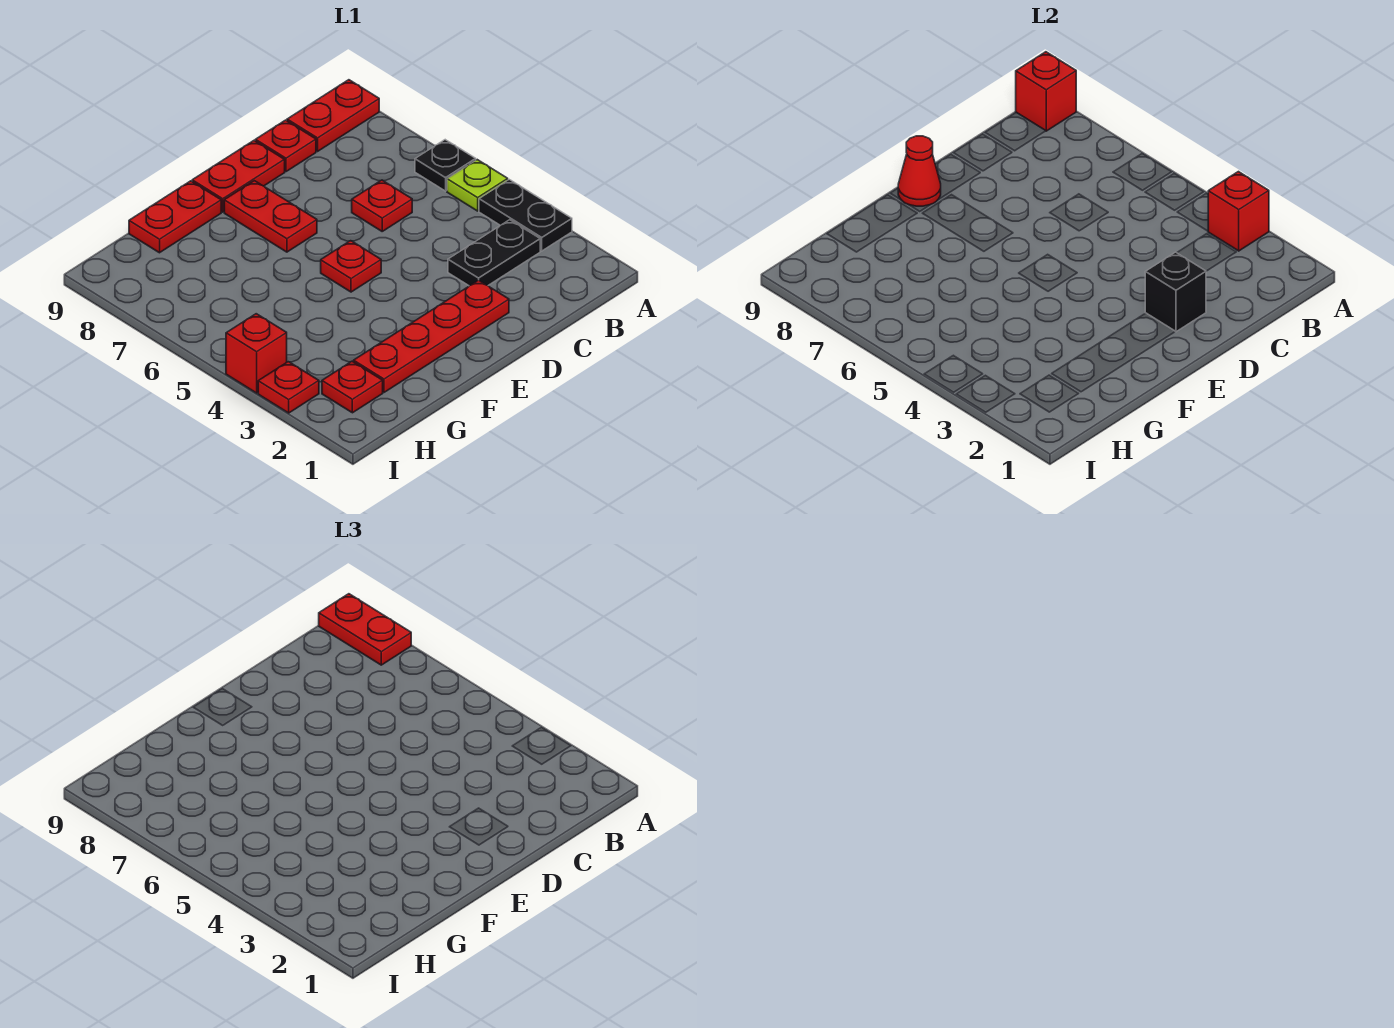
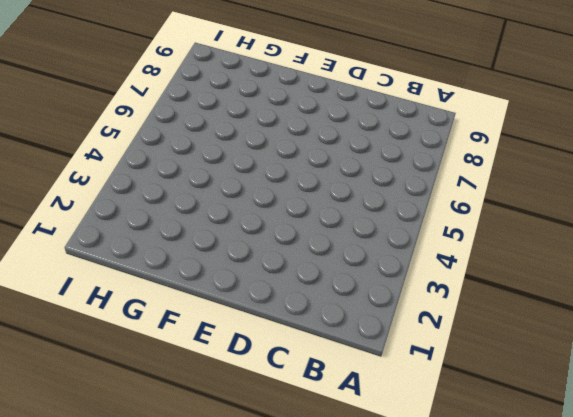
none -> black plate A3:A4 level 1
none -> lime plate A5 level 1
none -> black plate A6 level 1

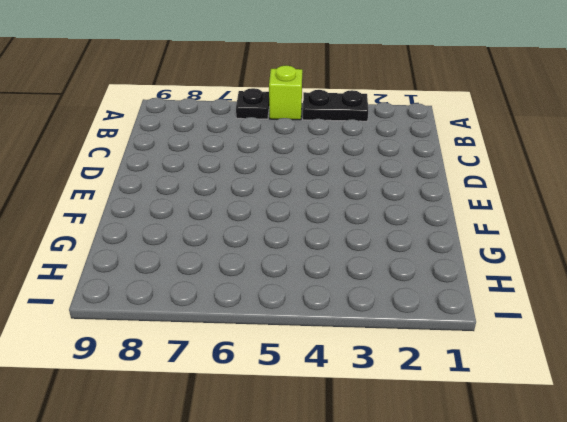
lime brick A5 level 1 -> lime plate A5 level 1
none -> red plate A9:B9 level 1
none -> black plate B3:C3 level 1
none -> red plate C6 level 1

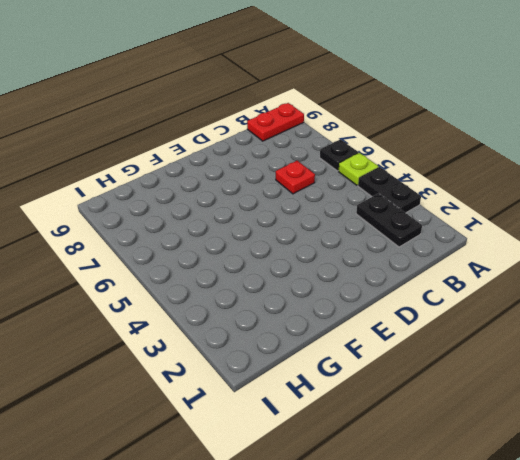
black plate B2:B3 level 1 -> black plate B3:C3 level 1
none -> red plate C9 level 1
none -> red plate D2:G2 level 1
none -> red plate D9:E9 level 1

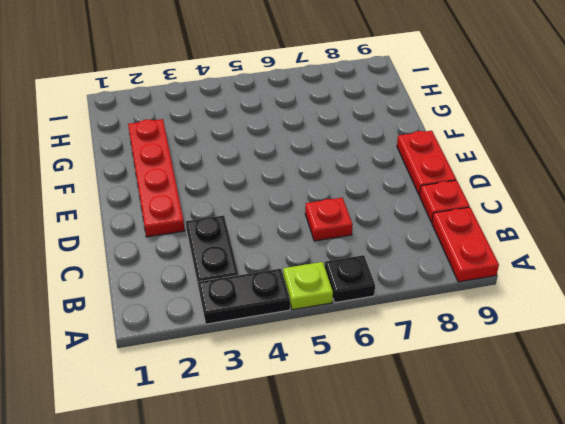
none -> red plate E5 level 1
none -> red plate E7:E8 level 1
none -> red plate F9:G9 level 1

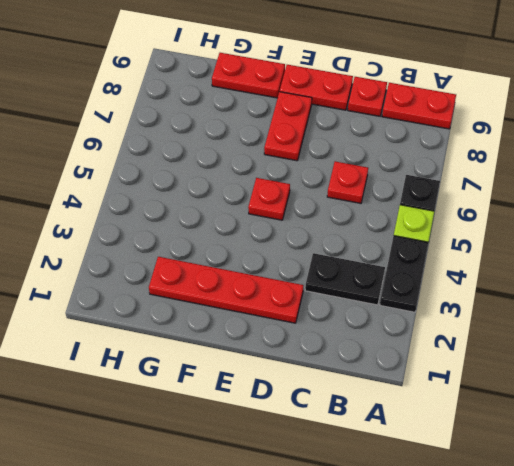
none -> red plate H2 level 1
none -> red plate I3 level 1
none -> red brick I4 level 1

